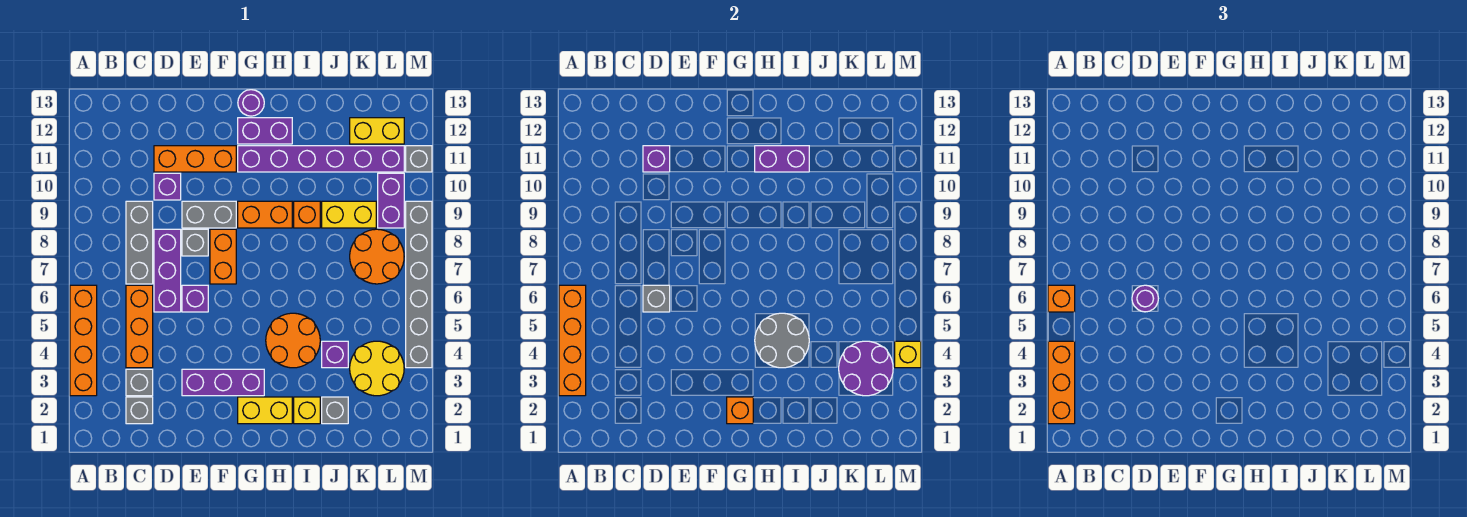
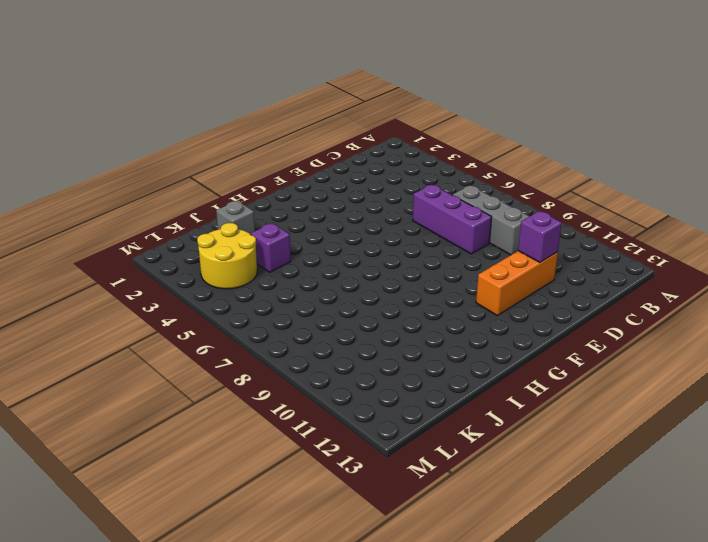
none -> orange brick A3:A6 level 1
none -> grey brick C2 level 1
none -> grey brick C3 level 1
none -> orange brick C4:C6 level 1

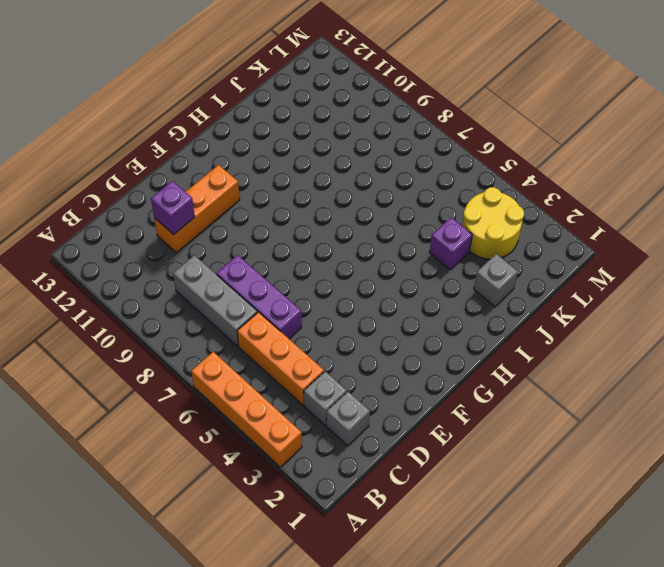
none -> purple brick D10 level 1
none -> purple brick E3:G3 level 1
none -> purple brick E6 level 1
none -> grey brick E8 level 1

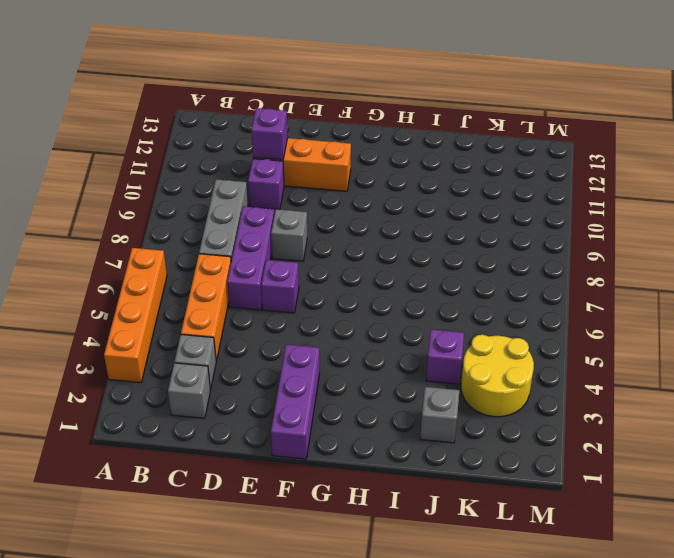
purple brick F1:F3 level 1 -> purple brick E3:G3 level 1
none -> grey brick E9:F9 level 1
none -> orange brick F7:F8 level 1
none -> yellow brick G2:H2 level 1
none -> orange brick G9:H9 level 1

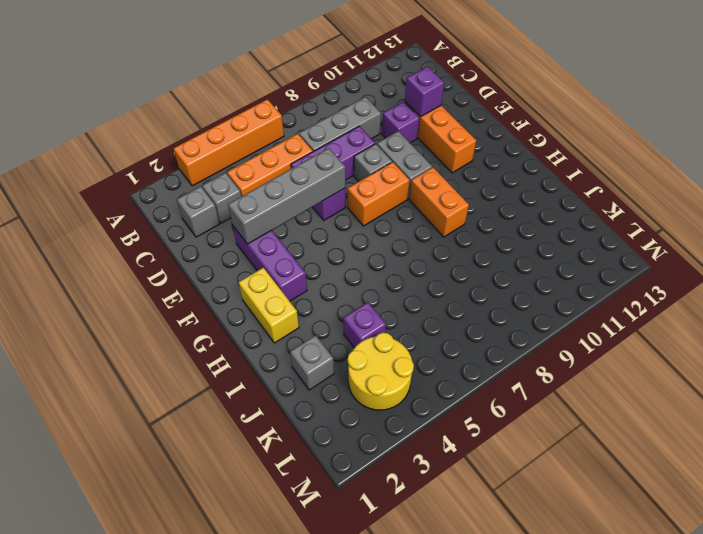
grey brick E3:E6 level 2 -> none
none -> purple brick G11:L11 level 1
none -> purple brick G12:H12 level 1
none -> purple round brick G13 level 1
none -> orange round brick H4:I5 level 1

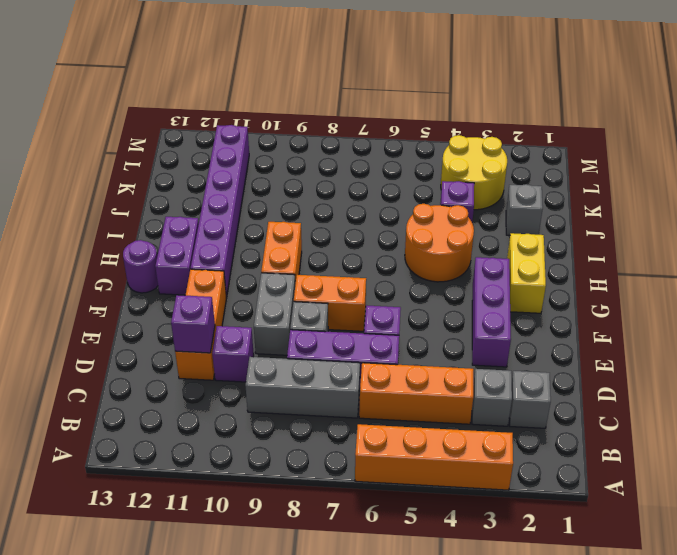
none -> yellow brick I2 level 1
none -> orange brick I9 level 1
none -> yellow brick J9:K9 level 1
none -> orange round brick K7:L8 level 1

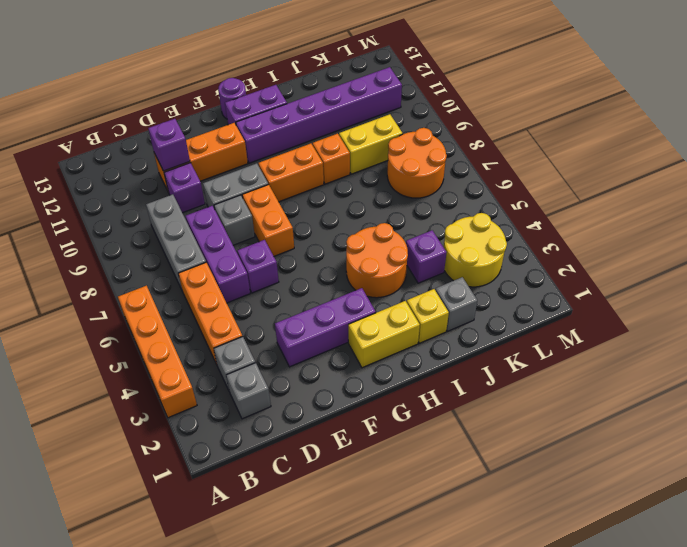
none -> yellow brick K12:L12 level 1
none -> purple brick L9:L10 level 1
none -> grey brick M4:M9 level 1
none -> grey brick M11 level 1

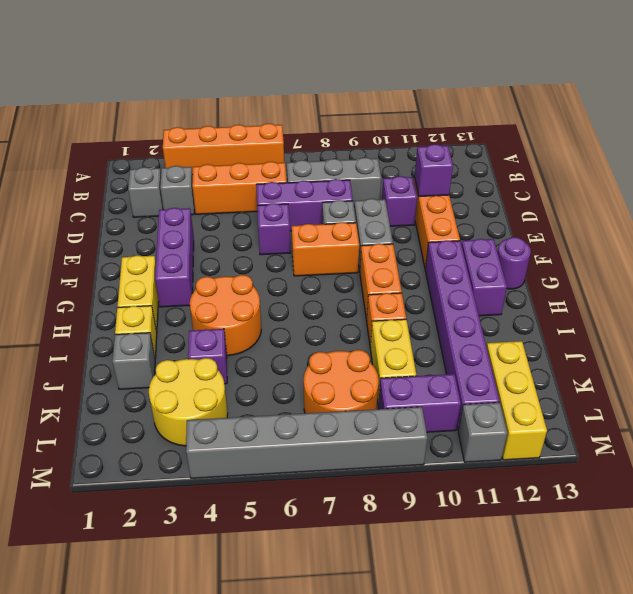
yellow brick K12:M12 level 1 -> yellow brick K12:L12 level 1
none -> orange brick A3:A6 level 2
none -> grey brick D6 level 2
none -> orange brick G2 level 2
none -> grey round brick H4:I5 level 2

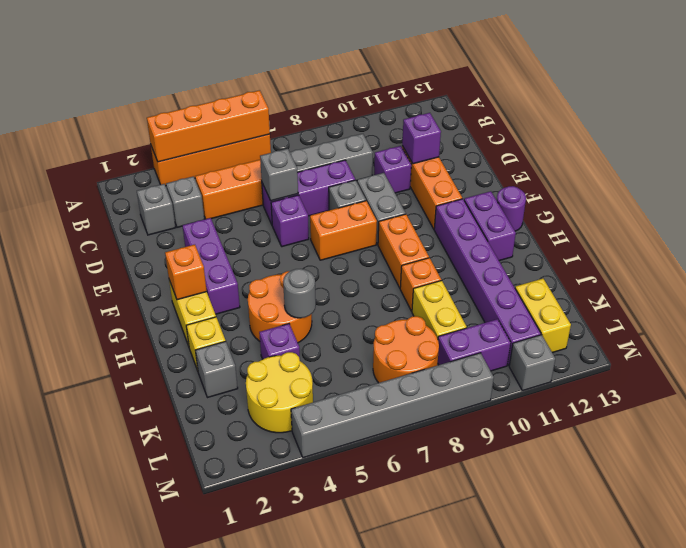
grey round brick I5 level 2 -> grey round brick H4:I5 level 2
none -> purple brick H11:I11 level 2
none -> purple round brick K3:L4 level 2
none -> yellow brick M4 level 2
none -> orange brick A2:A4 level 3

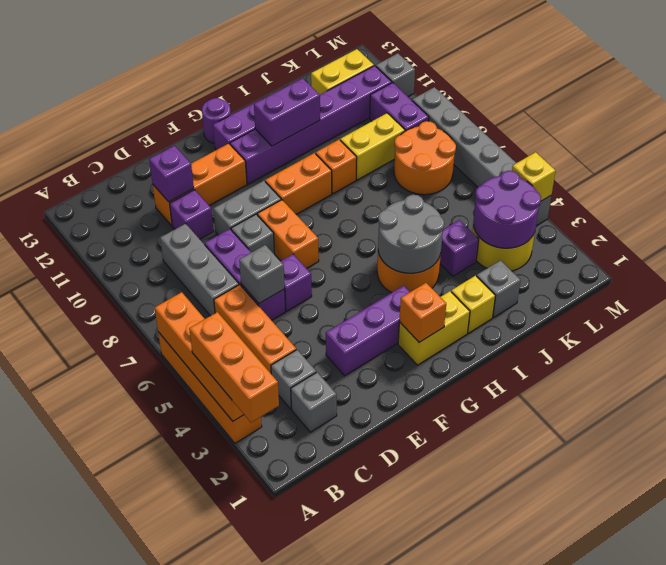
none -> orange brick A6 level 3
none -> purple round brick D6 level 3

